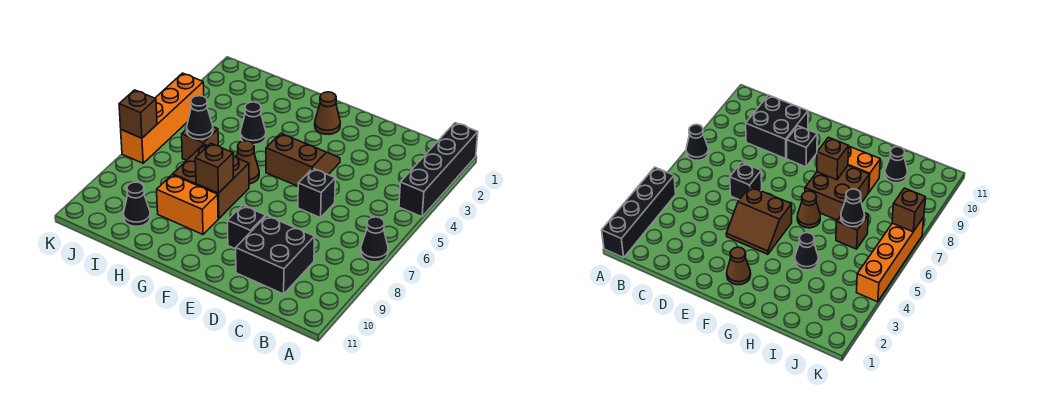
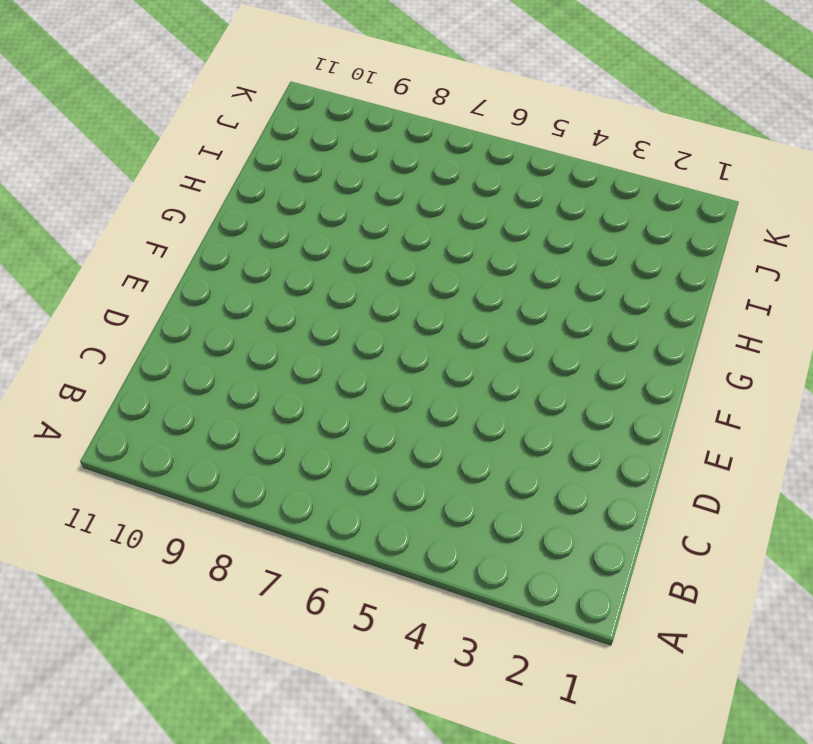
none -> black brick A1:A4 level 1
none -> black cone A7 level 1
none -> black brick C9:D10 level 1

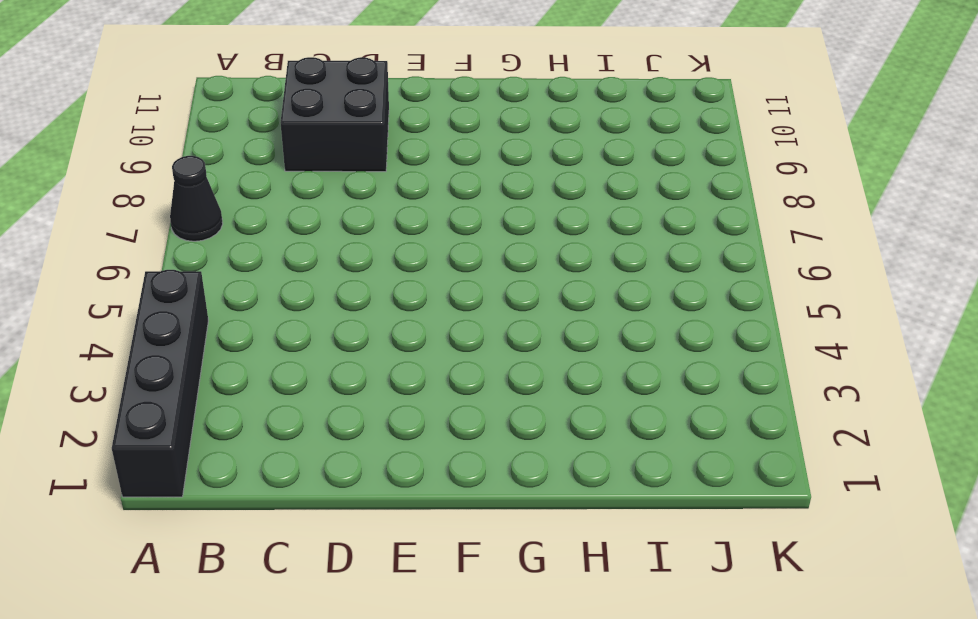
none -> black brick D6 level 1
none -> brown slope E4:F5 level 1 top 5
none -> black brick E9 level 1

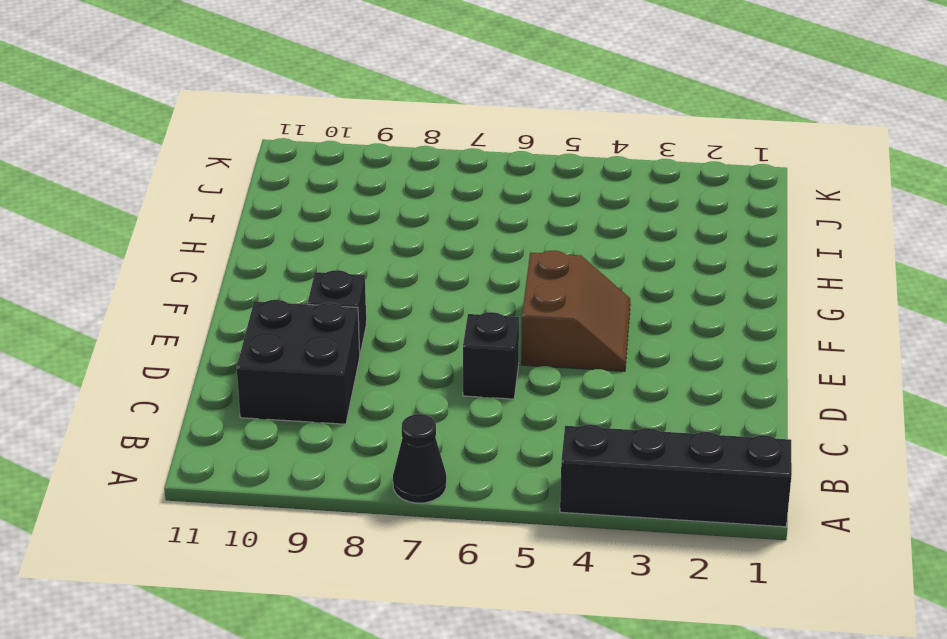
none -> brown cone F2 level 1
none -> brown cone G6 level 1
none -> brown brick G7:H8 level 1

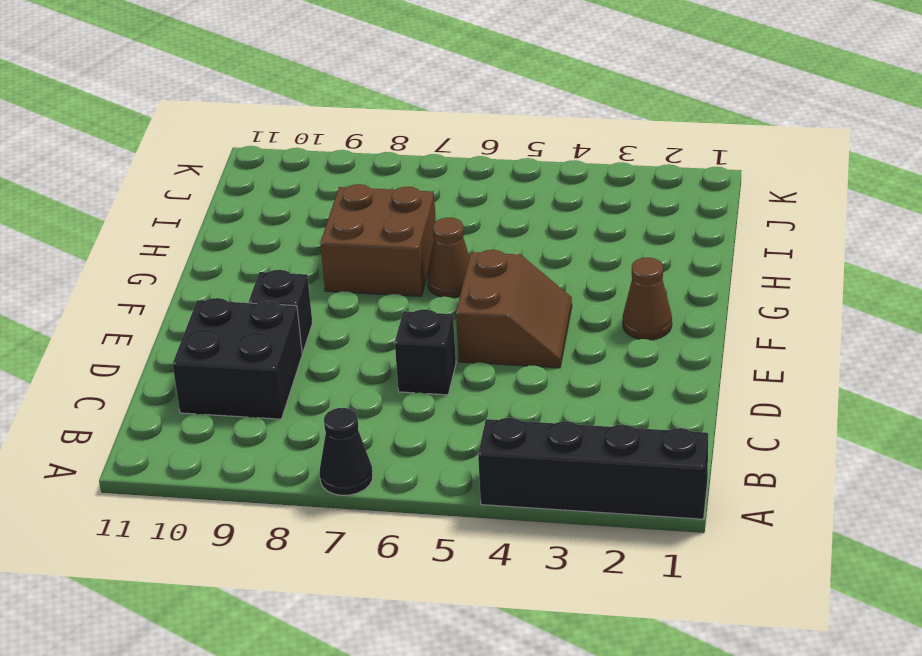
none -> orange brick G9:H9 level 1
none -> black cone H4 level 1
none -> brown brick I6 level 1

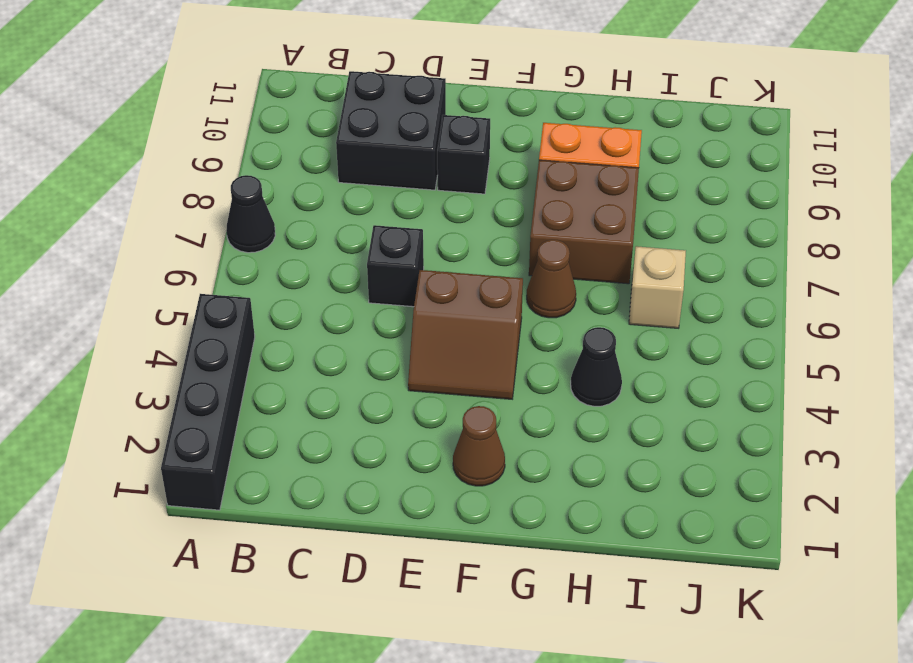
tan brick I6 level 1 -> brown brick I6 level 1
none -> black cone I10 level 1
none -> orange brick K4:K7 level 1
none -> brown brick G8 level 2

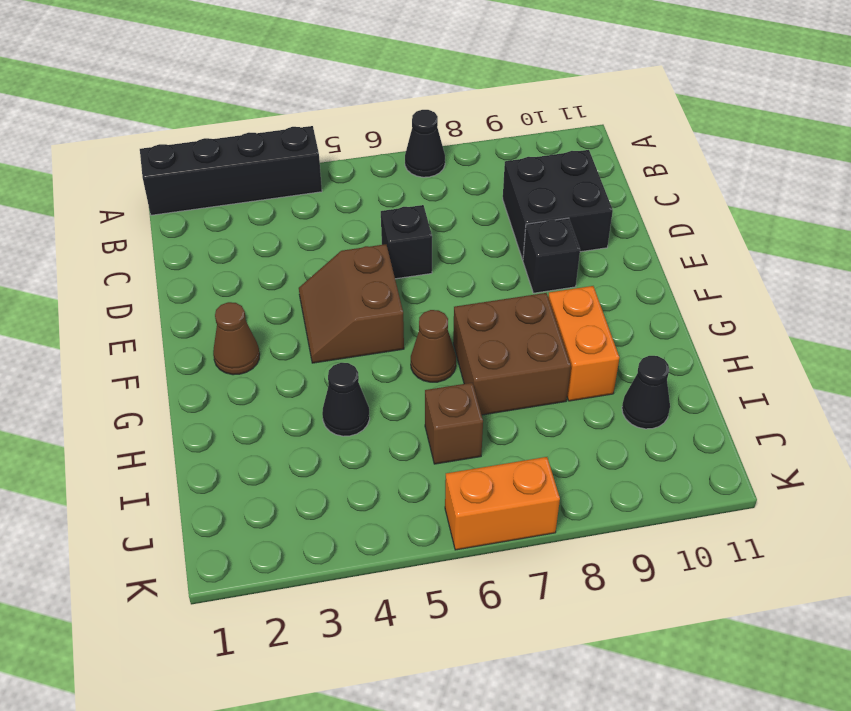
orange brick K6:K7 level 1 -> orange brick K4:K7 level 1
none -> brown brick G8 level 2
none -> black cone I6 level 2
none -> brown brick K7 level 2

